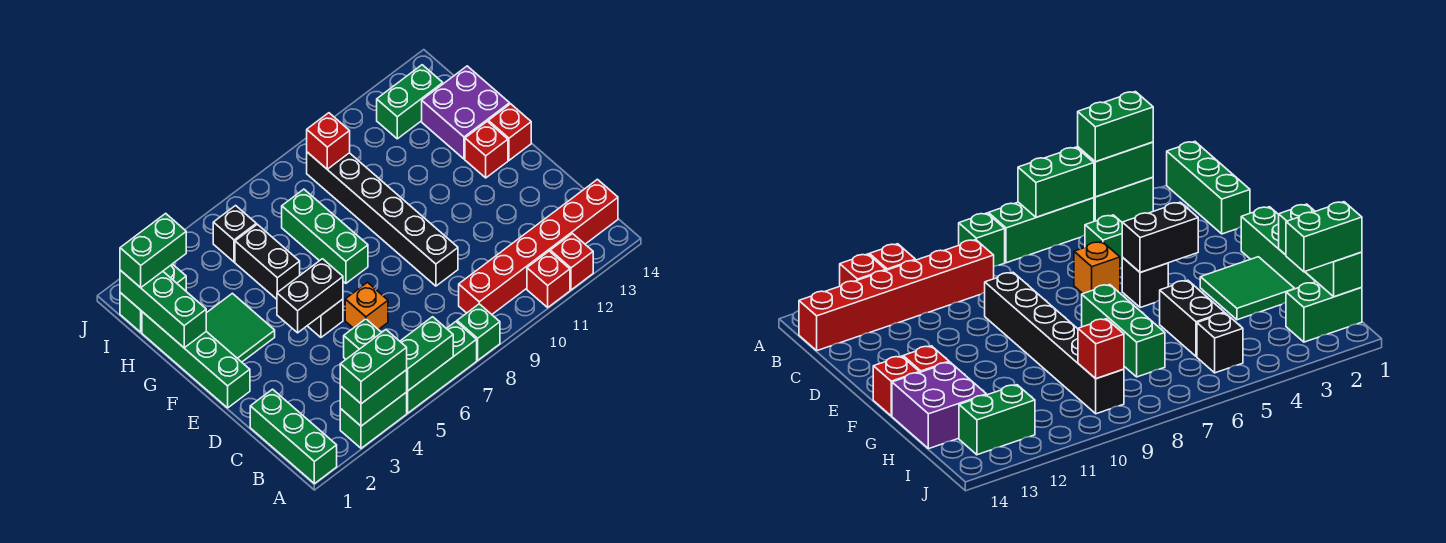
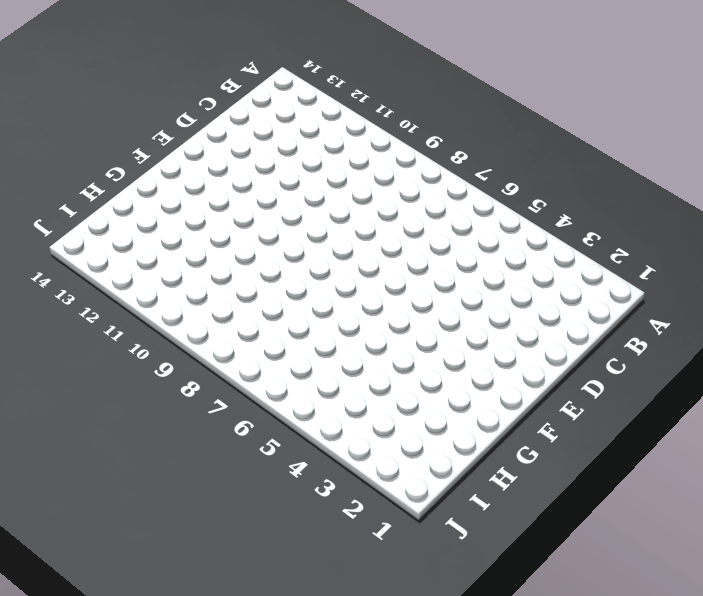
none -> green brick A1:C1 level 1
none -> green brick A3:A4 level 1
none -> green brick A5:A7 level 1

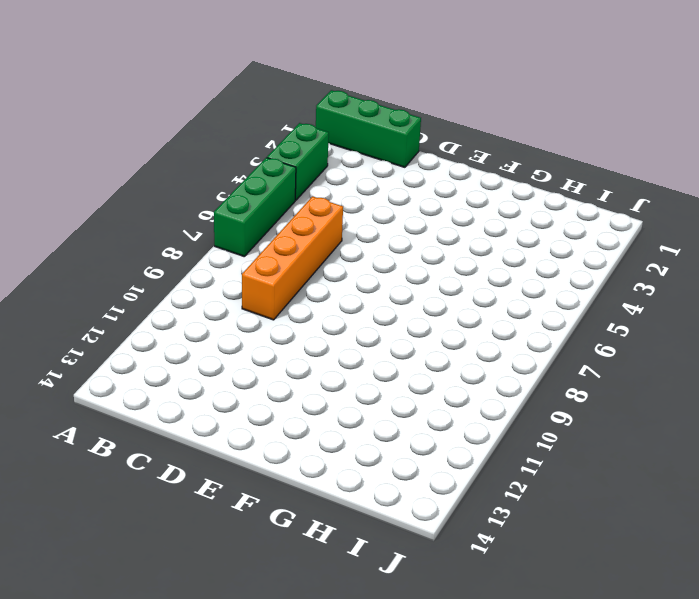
orange brick C6:C9 level 1 -> none
none -> green brick A8 level 1
none -> red brick A11 level 1
none -> red brick A12 level 1

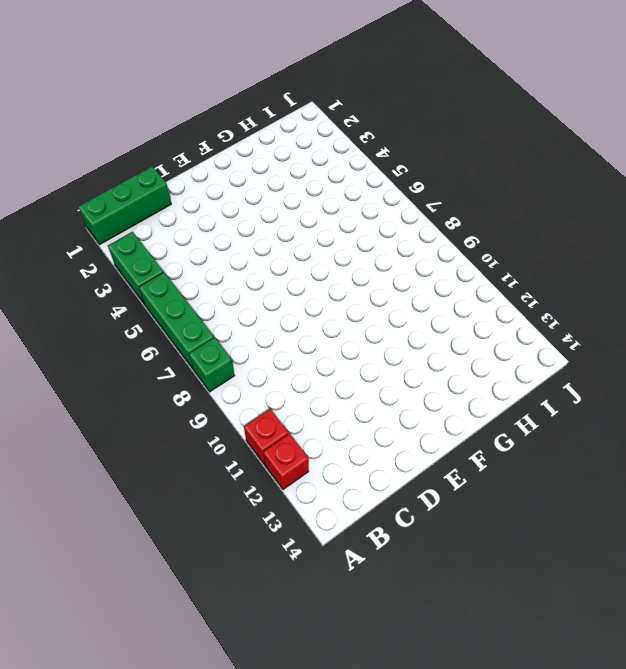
none -> red brick B9:B14 level 1
none -> green brick C5 level 1
none -> orange brick D6 level 1

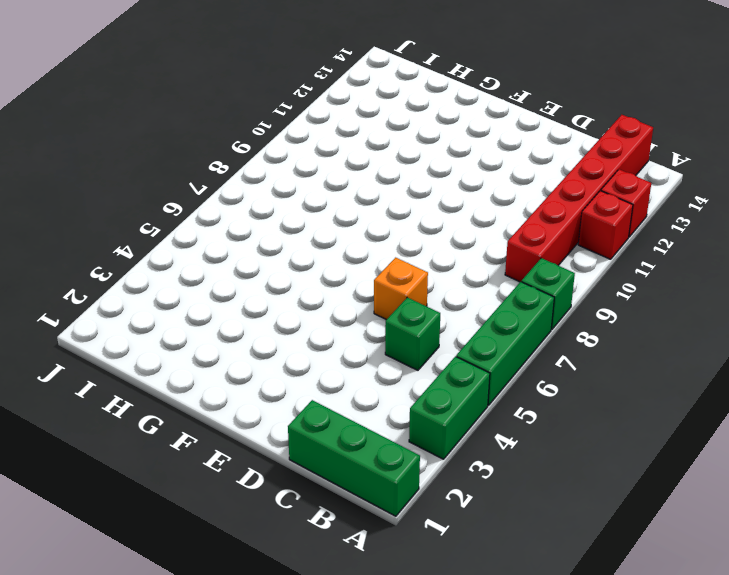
none -> black brick D9:I9 level 1
none -> green brick E1:H1 level 1
none -> black brick E5 level 1

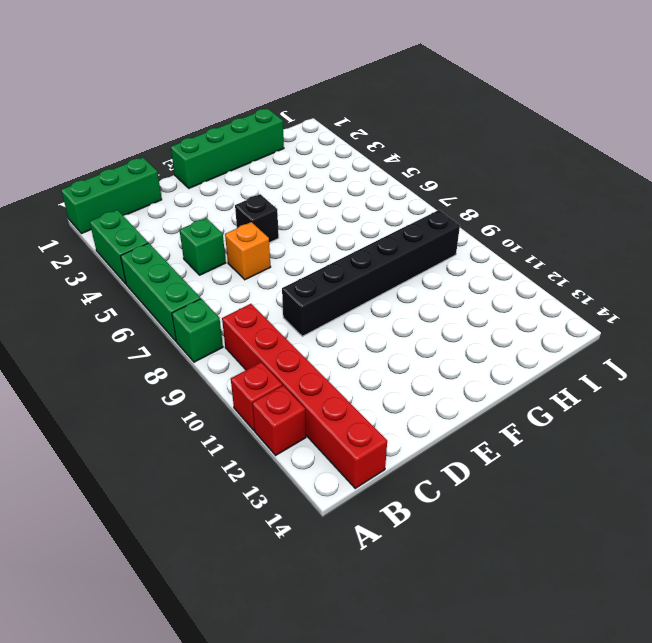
none -> green tile F2:G3 level 1
none -> green brick F7:H7 level 1
none -> red brick F13 level 1

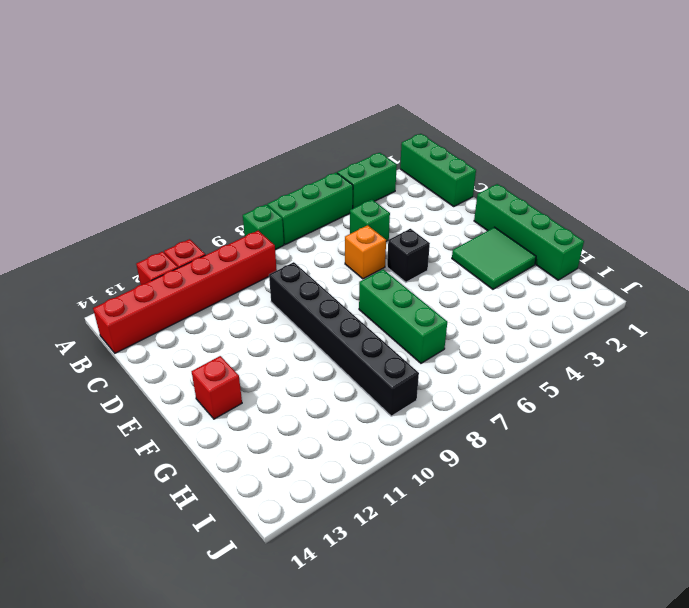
none -> red brick F14 level 1
none -> black brick G5:H5 level 1
none -> purple brick G13:H14 level 1

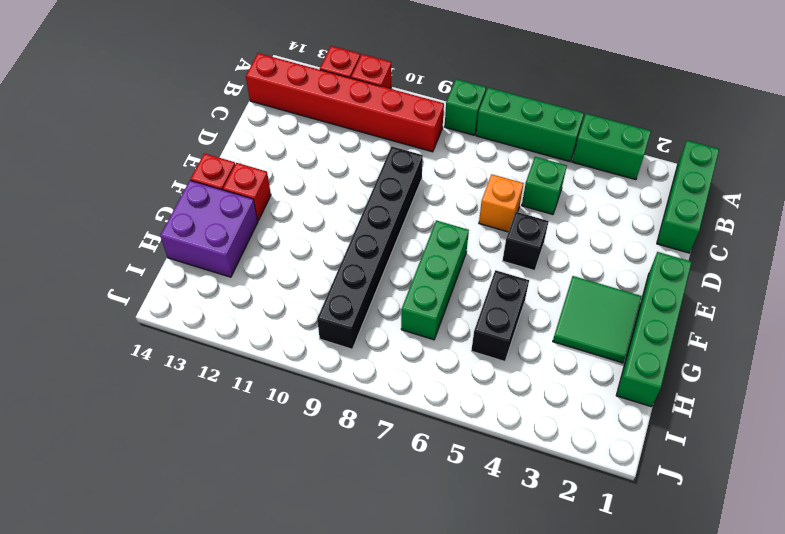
none -> green brick I1:I2 level 1
none -> black brick I5 level 1
none -> green brick I12:I13 level 1

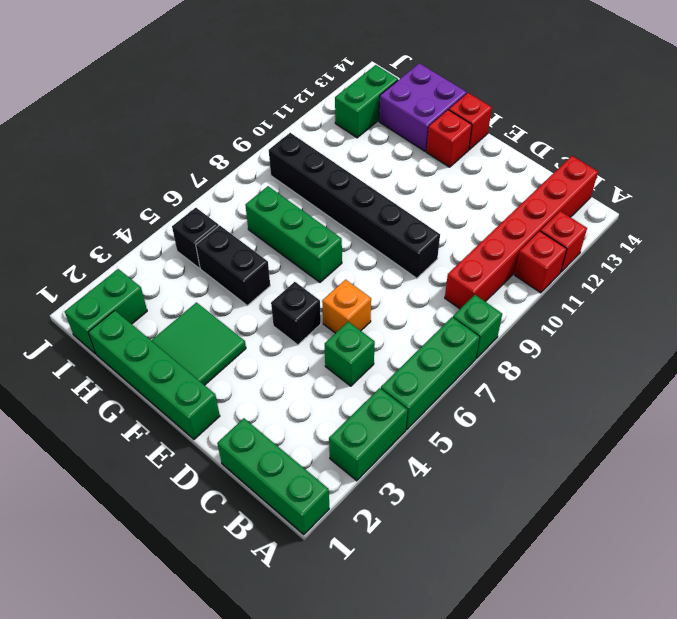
none -> green brick A3:A4 level 2
none -> green brick A5:A6 level 2
none -> black brick E4:E5 level 2

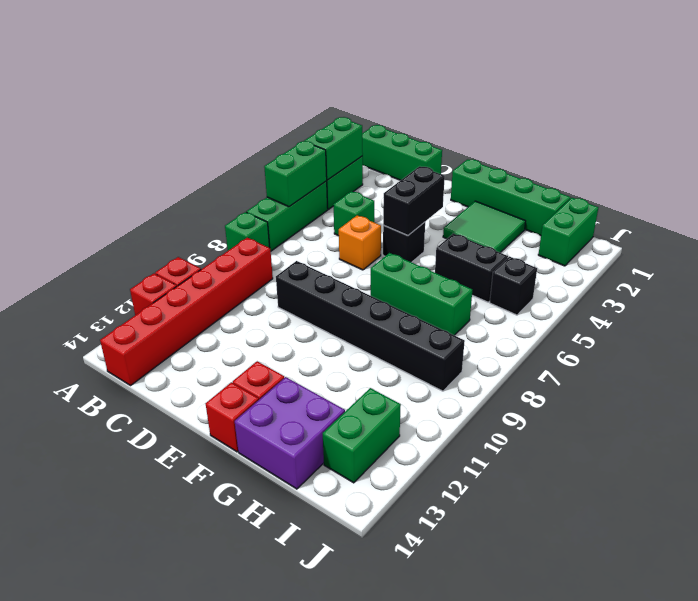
none -> green brick G1:I1 level 2
none -> red brick I9 level 2
none -> green brick A3:A4 level 3

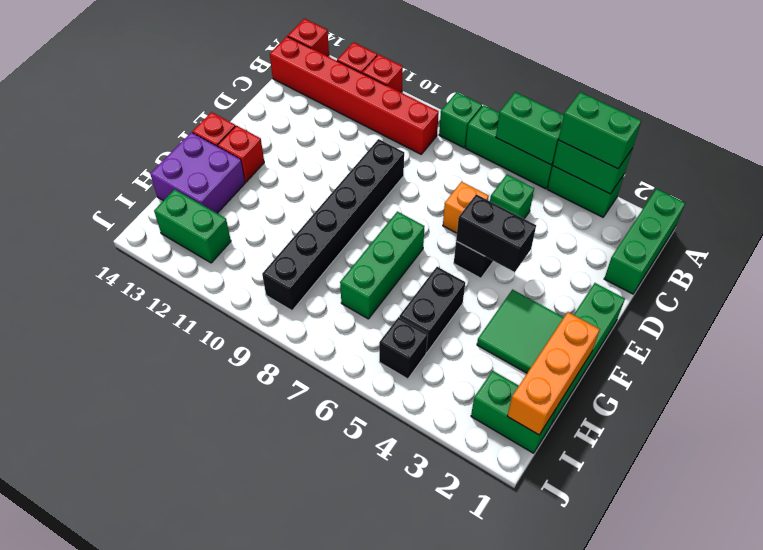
red brick A14 level 1 -> red brick I9 level 2
orange brick G1:I1 level 2 -> green brick G1:I1 level 2
none -> green brick I1:I2 level 3

